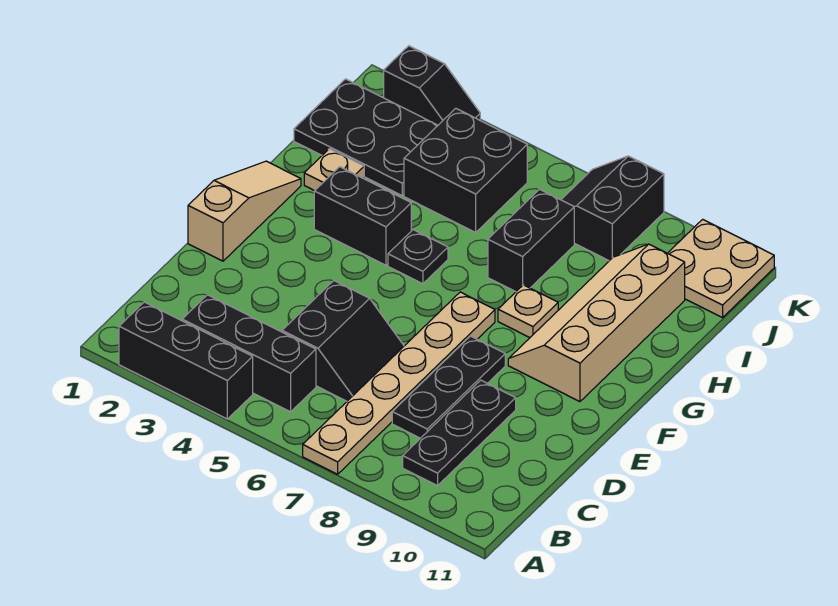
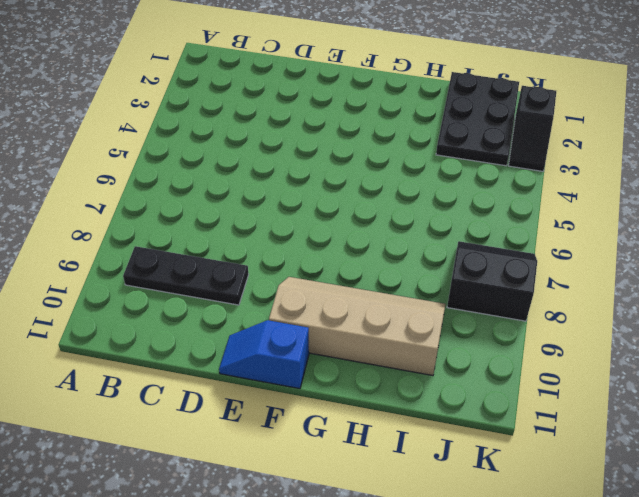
blue slope E11:F11 level 1 top F -> none
none -> black brick A2:A4 level 1
none -> tan plate A7:F7 level 1
none -> black brick B3:B5 level 1

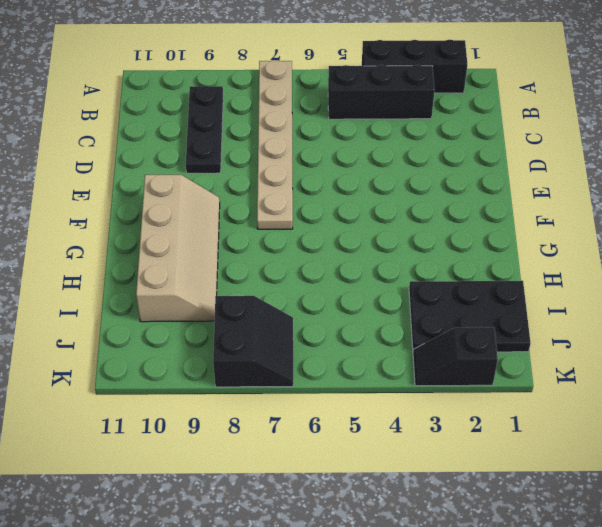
none -> black slope C5:D6 level 1 top 5
none -> black plate C8:E8 level 1
none -> tan slope E1:G1 level 1 top E

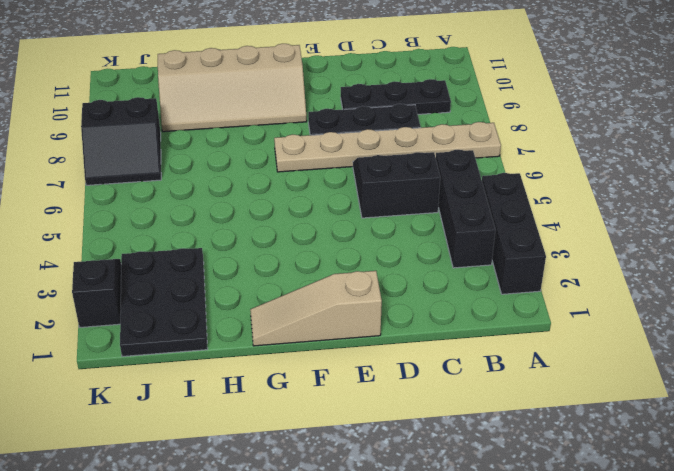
none -> black brick G3:G4 level 1
none -> black plate G5 level 1
none -> tan plate G8 level 1

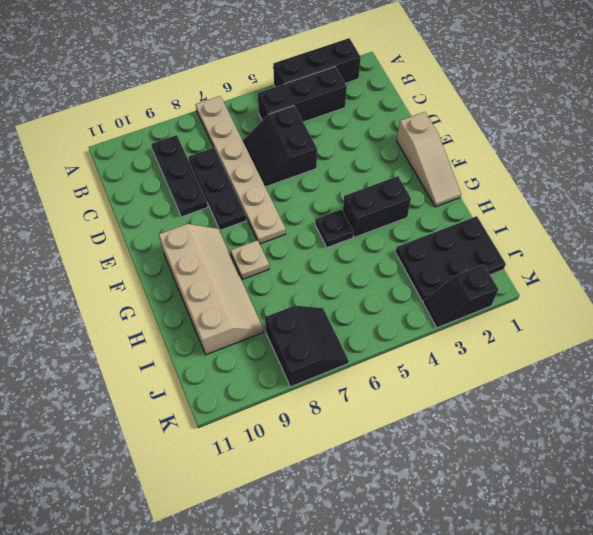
none -> tan plate H2 level 1
none -> black brick H7:I7 level 1
none -> black brick I4:J5 level 1

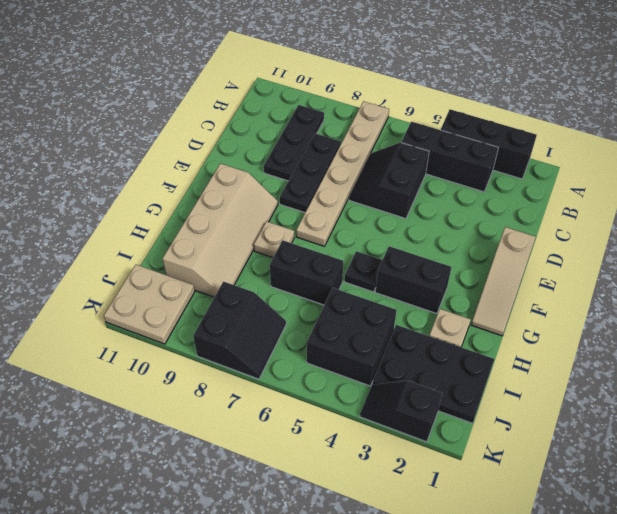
black brick H6:H7 level 1 -> black brick H7:I7 level 1

